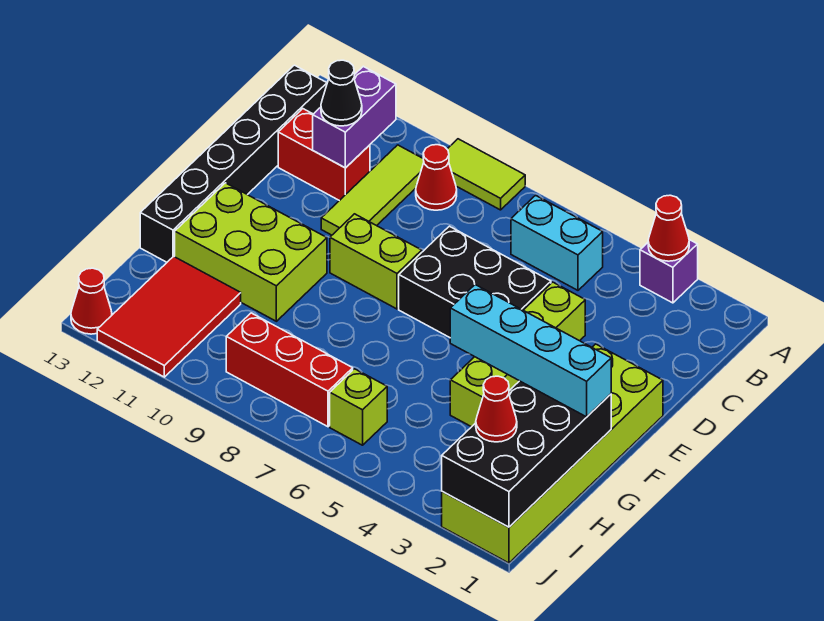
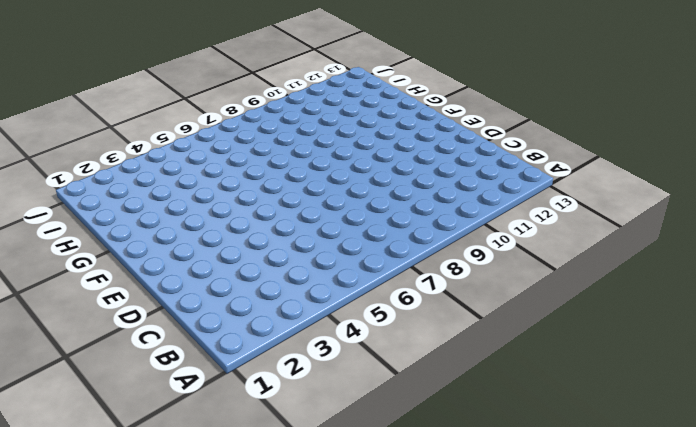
none -> purple brick A3 level 1
none -> lime tile A8:A9 level 1
none -> cyan brick B5:B6 level 1

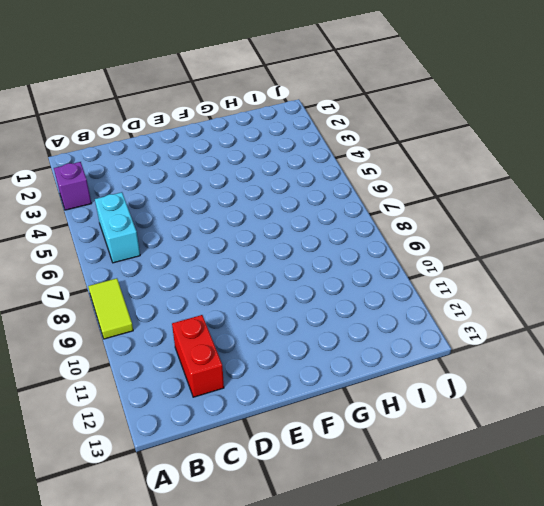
none -> red cone B9 level 1
none -> lime tile B10:D10 level 1
none -> black brick B13:G13 level 1

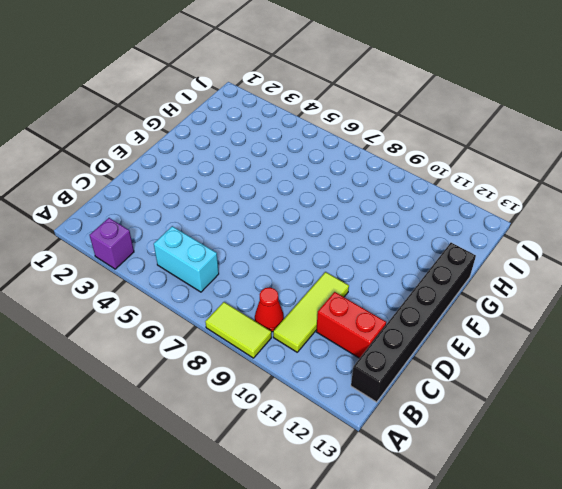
none -> lime brick D4:G4 level 1
none -> black brick D5:E7 level 1
none -> lime brick E1:J2 level 1

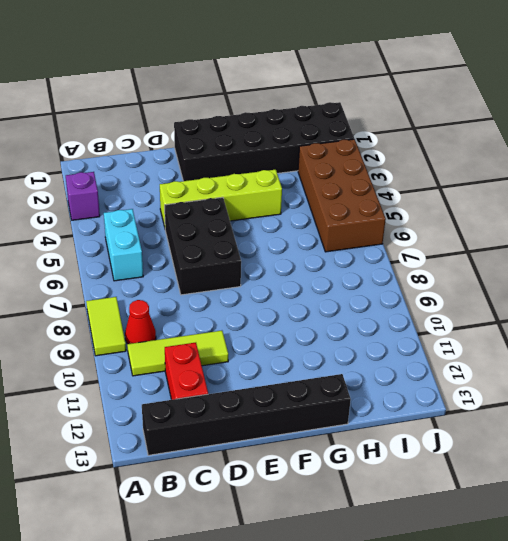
black brick E1:J2 level 1 -> lime brick E1:J2 level 1
brown brick I3:J6 level 1 -> lime brick I6 level 1
none -> lime brick E8:E9 level 1
none -> lime brick F10:G12 level 1
none -> red tile H11:J12 level 1

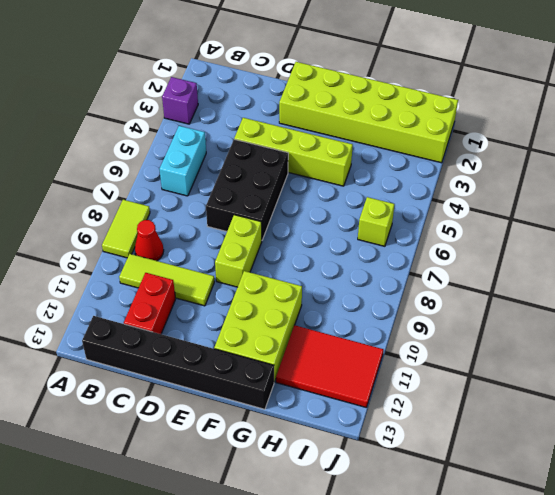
none -> red brick I7:I9 level 1
none -> red cone J13 level 1
none -> red cone A3 level 2

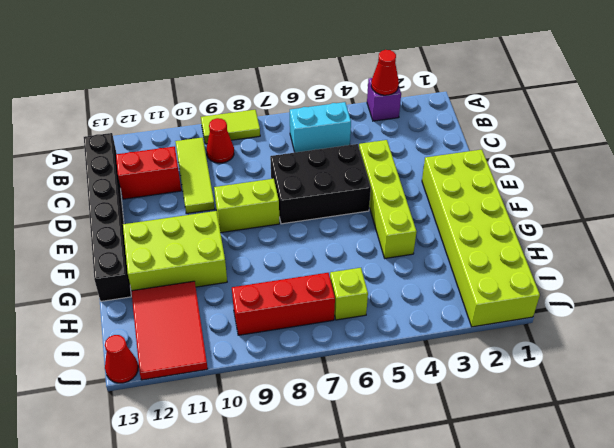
none -> purple brick B11:C11 level 2
none -> black brick G1:J2 level 2
none -> black cone C11 level 3

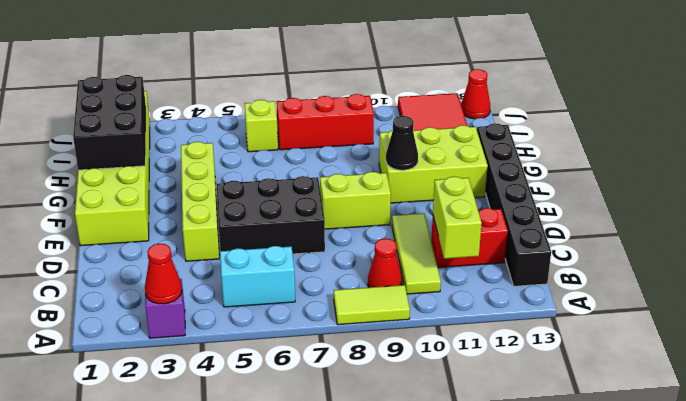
lime brick B11:C11 level 2 -> purple brick B11:C11 level 2
black cone F10 level 2 -> black cone C11 level 3
black brick G1:I2 level 2 -> black brick G1:J2 level 2
none -> cyan brick G1:G4 level 3
none -> red cone I2 level 3

